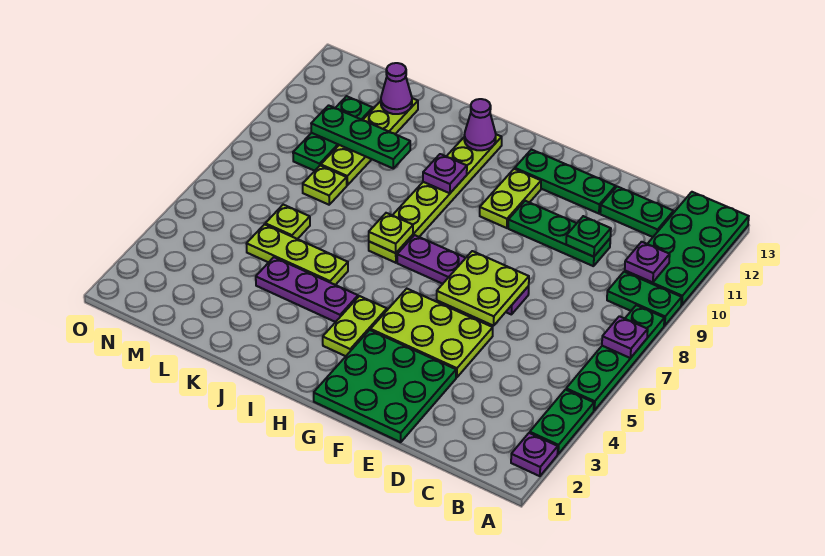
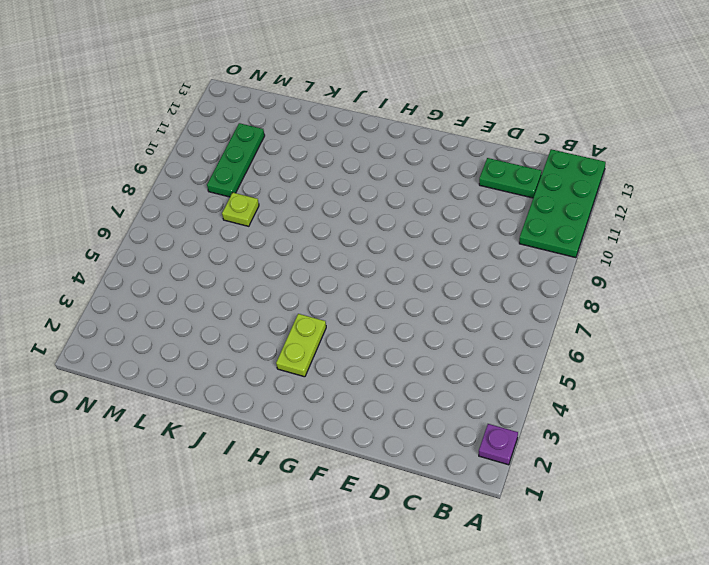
none -> green plate A3:A4 level 1
none -> green plate A5:A8 level 1
none -> green plate A9:B9 level 1

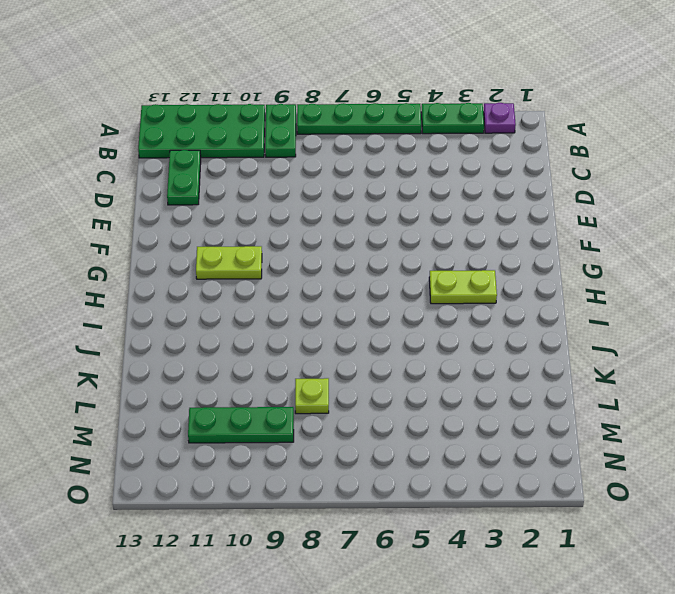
none -> green plate D10:F10 level 1
none -> green plate E1:G3 level 1
none -> lime plate E4:G5 level 1

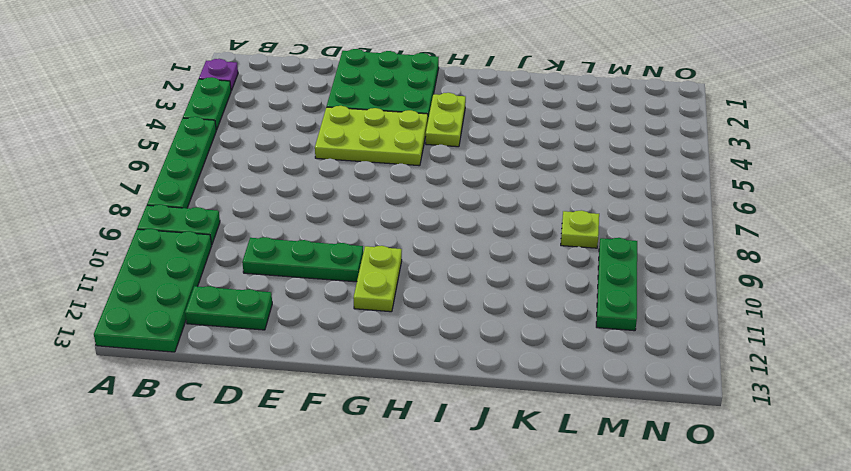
none -> purple plate E7:H7 level 1
none -> green plate E12:G12 level 1
none -> purple plate I4:K4 level 1

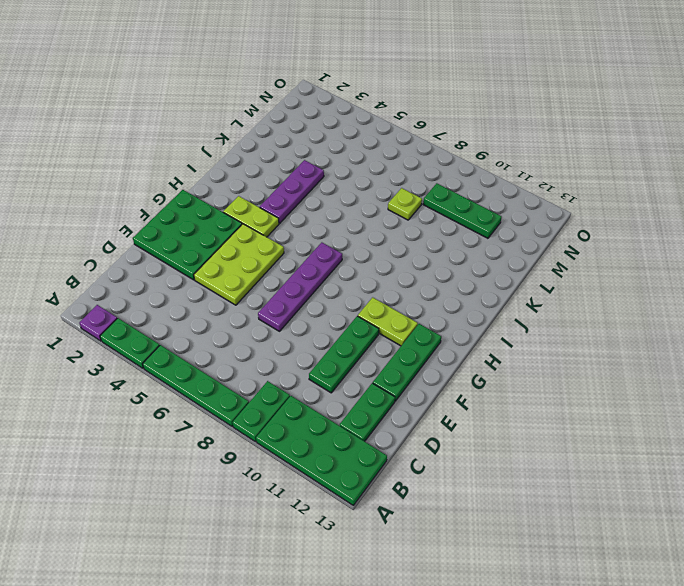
none -> lime plate I7:I12 level 1
none -> lime plate J5:L5 level 1
none -> lime plate L6 level 1

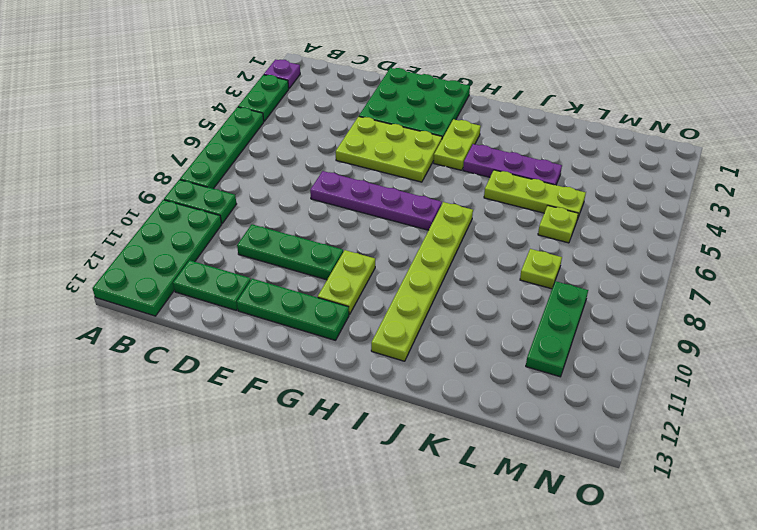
none -> lime plate L9:L12 level 1
none -> purple plate A7 level 2
none -> purple plate B10 level 2

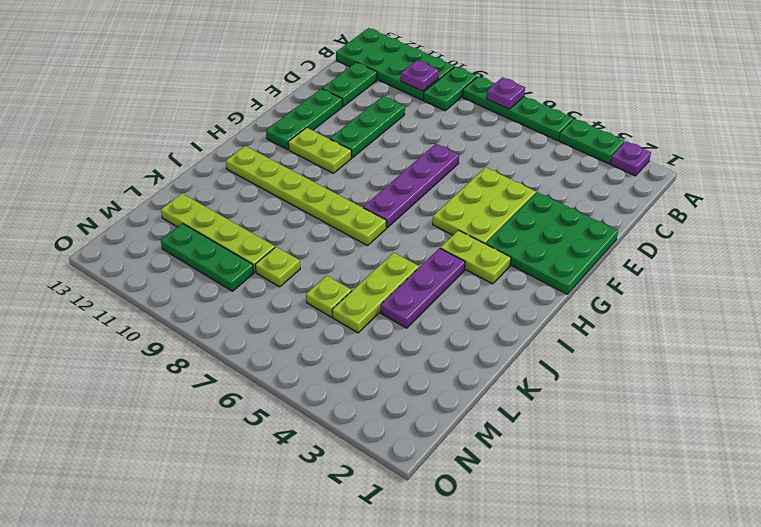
none -> green plate D10 level 2
none -> lime plate E6:F7 level 2
none -> lime plate I7 level 2

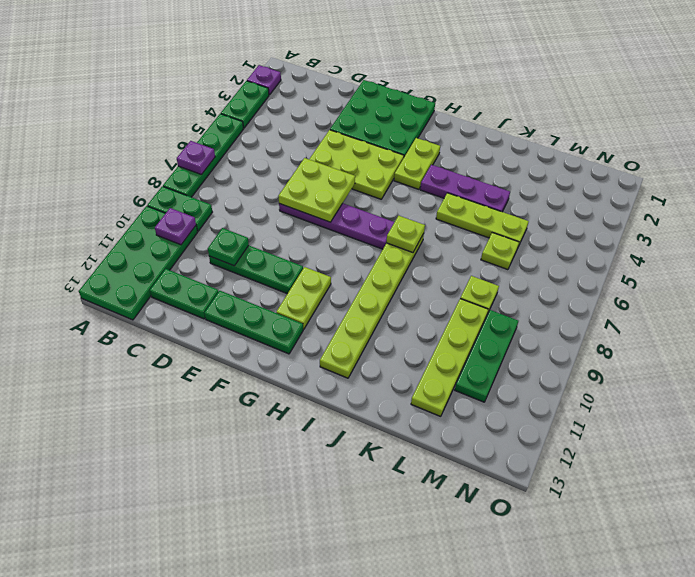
none -> purple plate I10 level 2
none -> purple cone I12 level 2
none -> green plate K10:M10 level 2

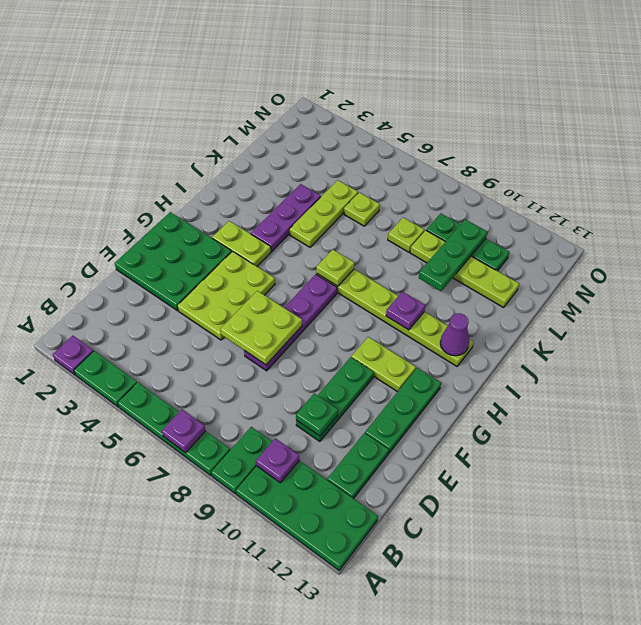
none -> purple cone L12 level 2

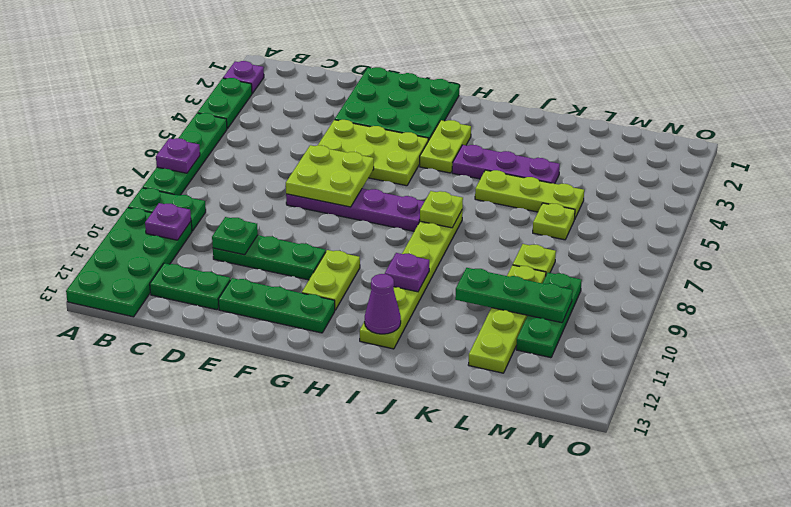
none -> purple cone L12 level 2

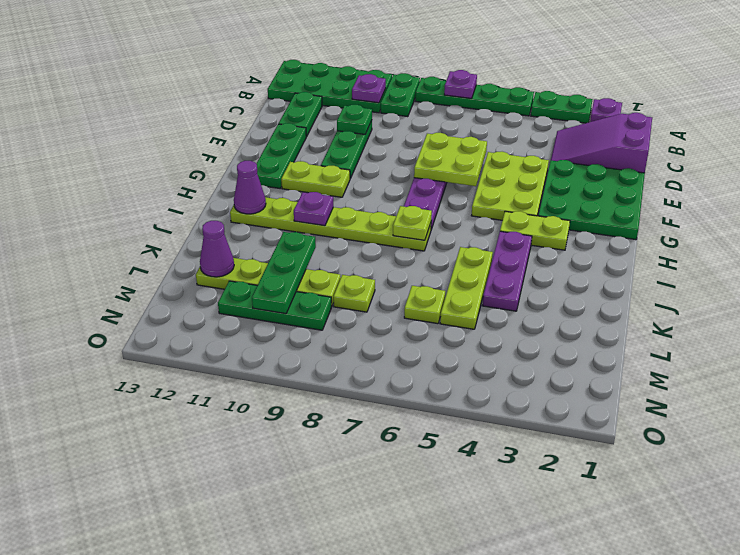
purple slope C1:D3 level 1 top 1 -> none

